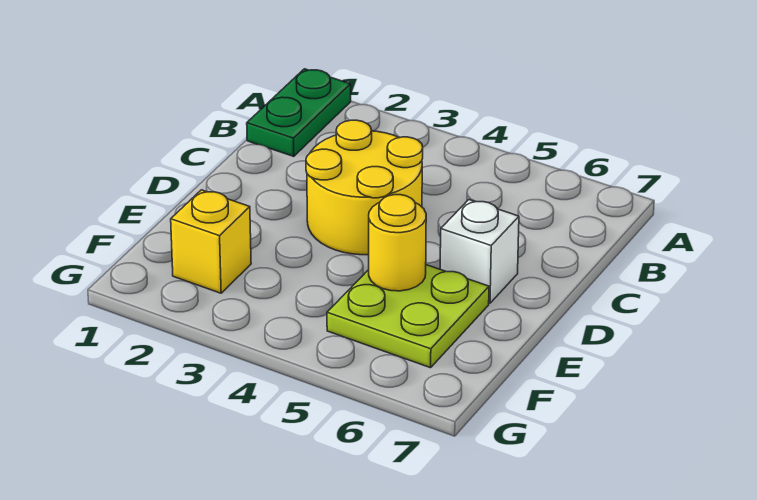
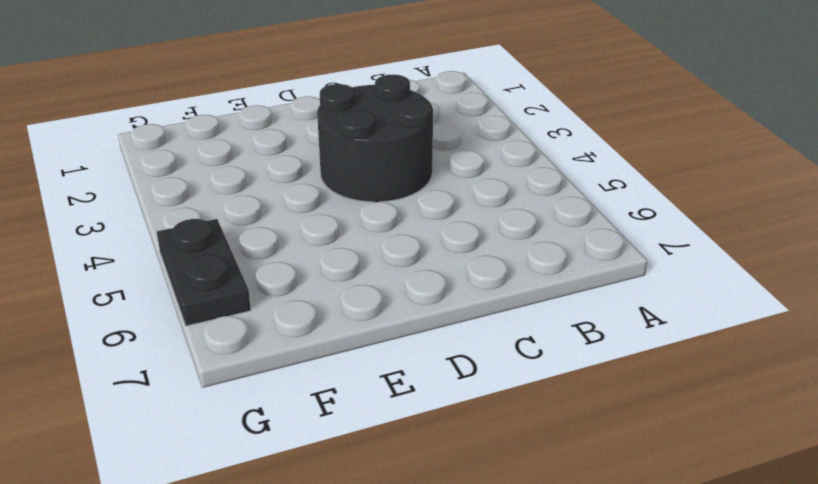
black round brick C3:D4 level 1 -> yellow round brick C3:D4 level 1
black plate G5:G6 level 1 -> none
none -> green plate A1:B1 level 1
none -> white brick D6 level 1

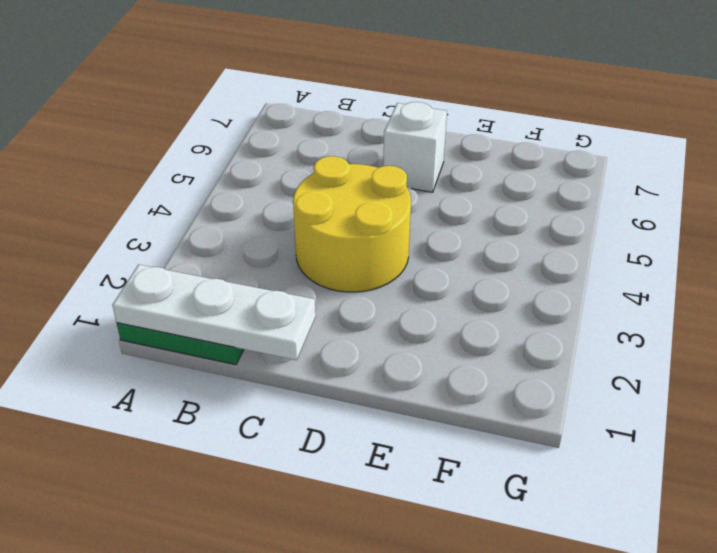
white plate A1:C1 level 2 -> none
none -> lime plate E5:F6 level 1
none -> yellow brick F2 level 1

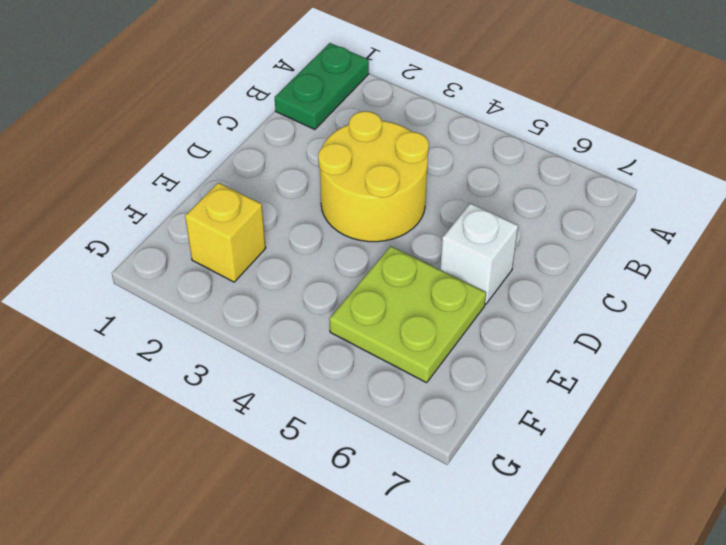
none -> yellow round brick E5 level 2

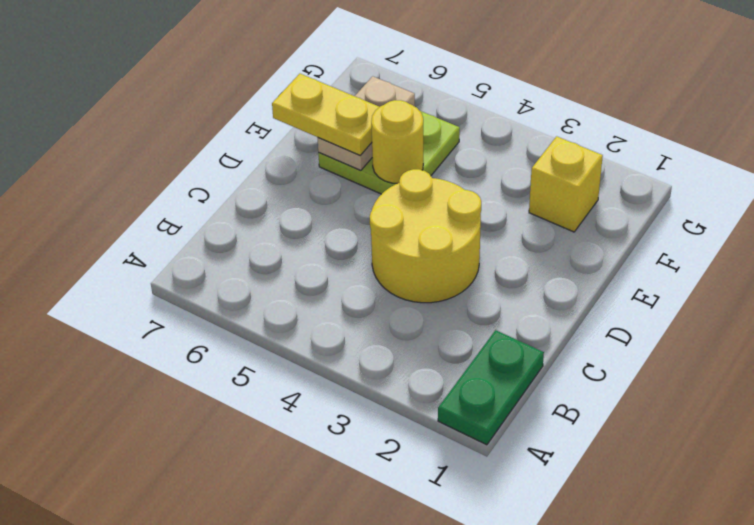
tan plate E6:F6 level 2 -> none
yellow plate E6:E7 level 3 -> none
none -> white brick D6 level 1

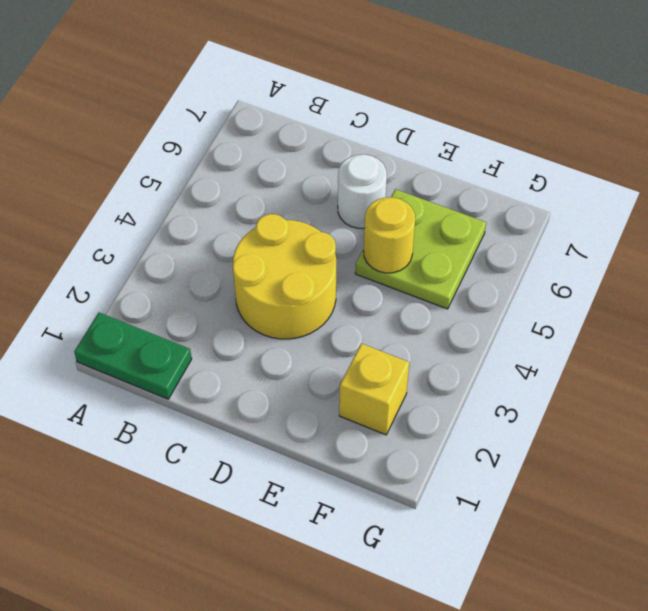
white round brick D6 level 1 -> white brick D6 level 1

